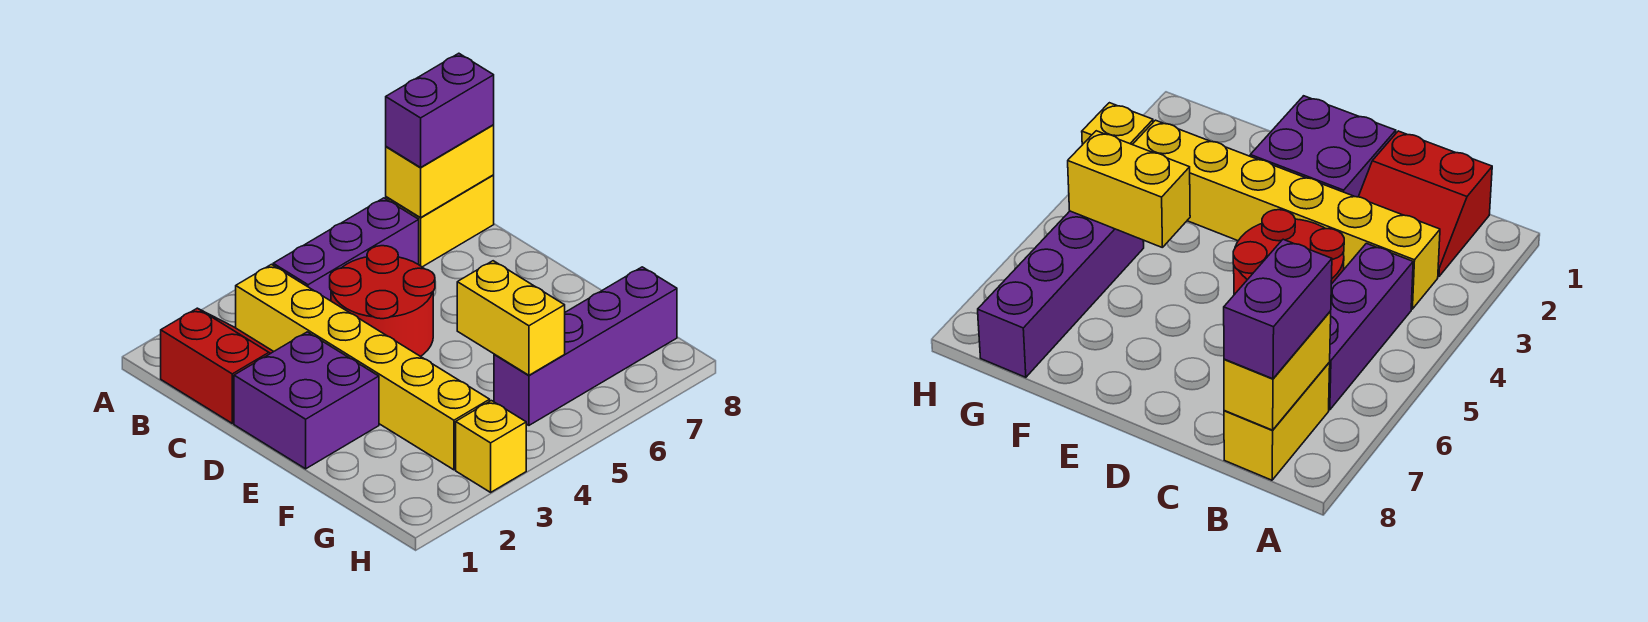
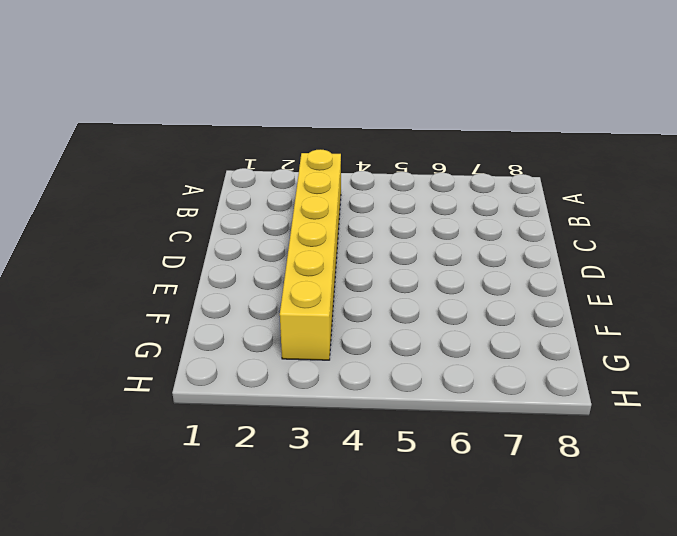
none -> red slope B1:C2 level 1 top 1
none -> purple brick B4:B6 level 1

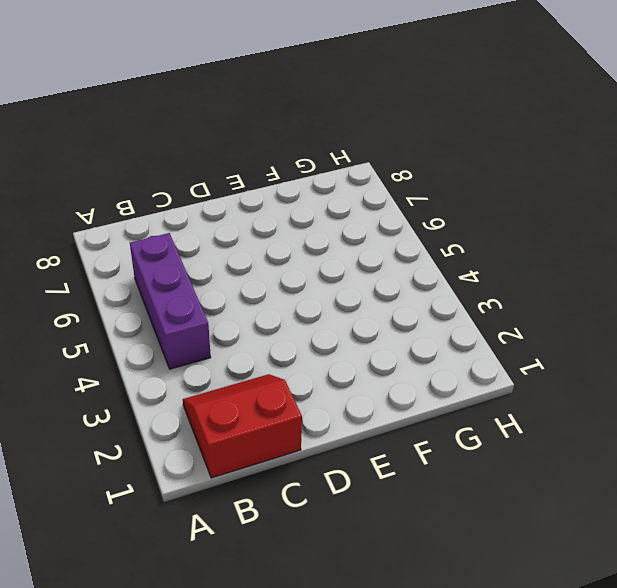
none -> yellow brick B3:G3 level 1
none -> yellow brick B7:B8 level 1

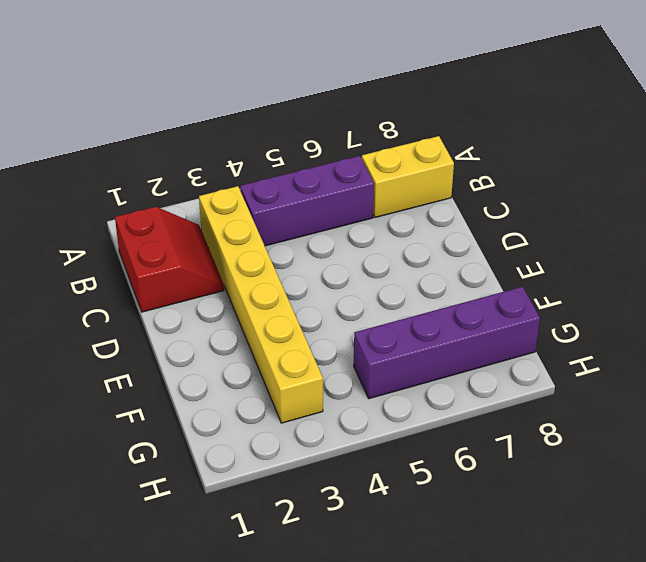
none -> red round brick C4:D5 level 1
none -> purple brick D1:E2 level 1

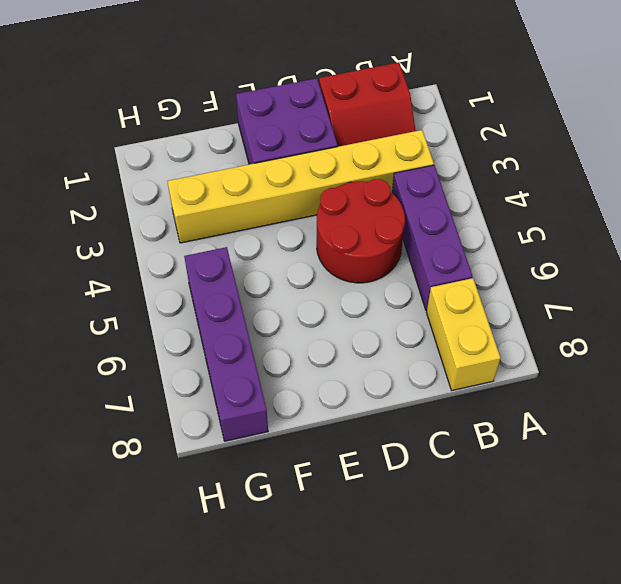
none -> yellow brick H3 level 1
none -> yellow brick B7:B8 level 2

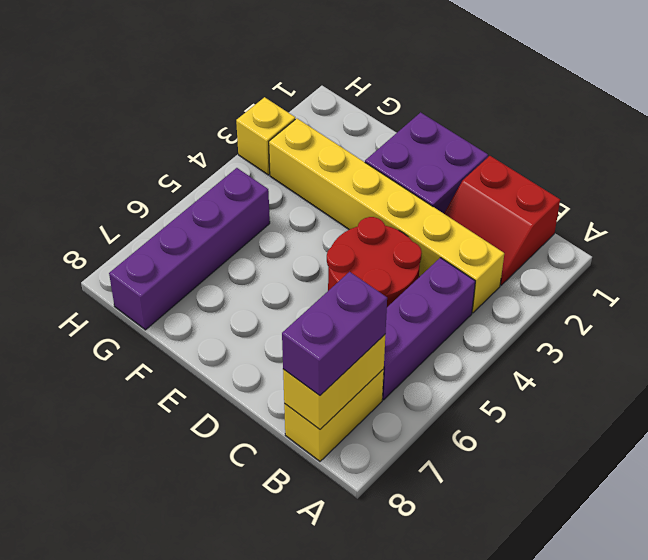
none -> yellow brick F5:G5 level 2

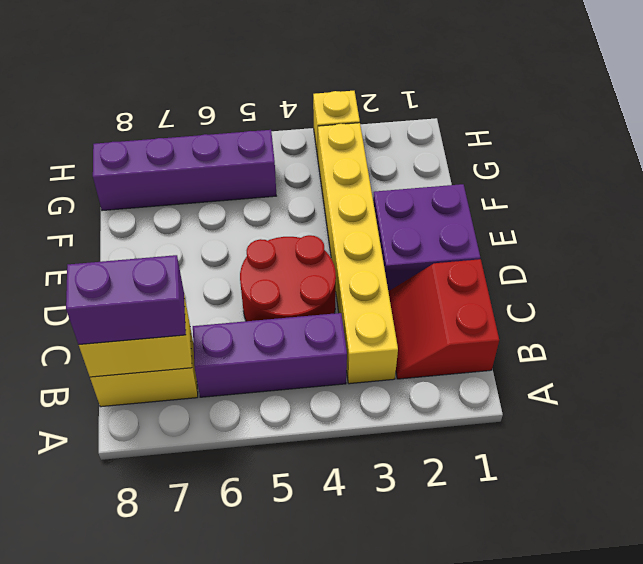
none -> yellow brick F5:G5 level 2

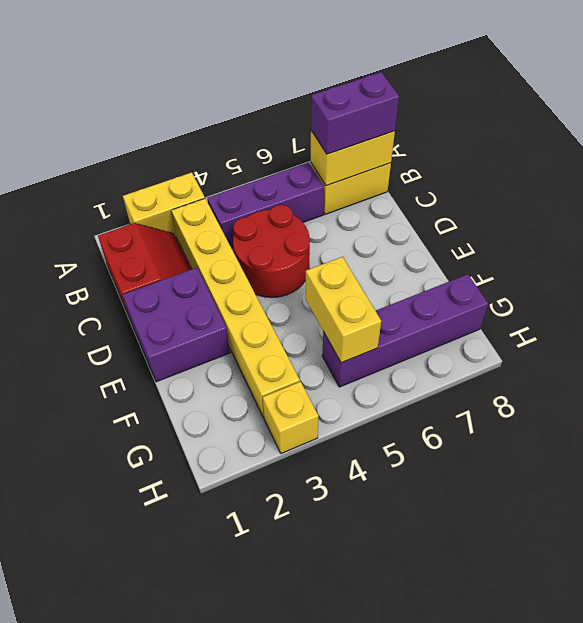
yellow brick A2:A3 level 1 -> none

